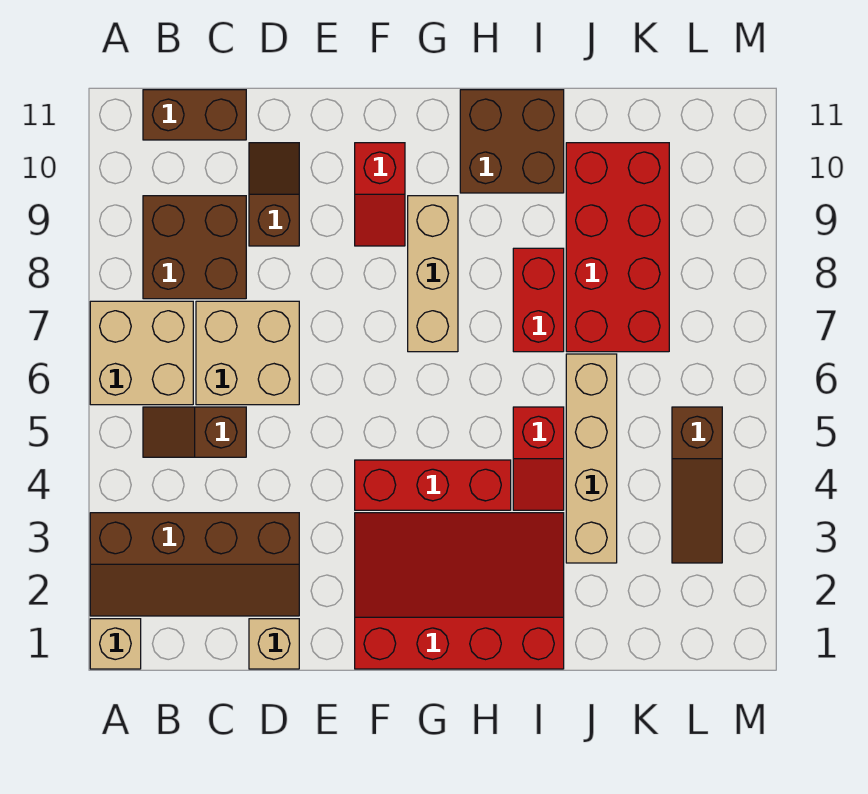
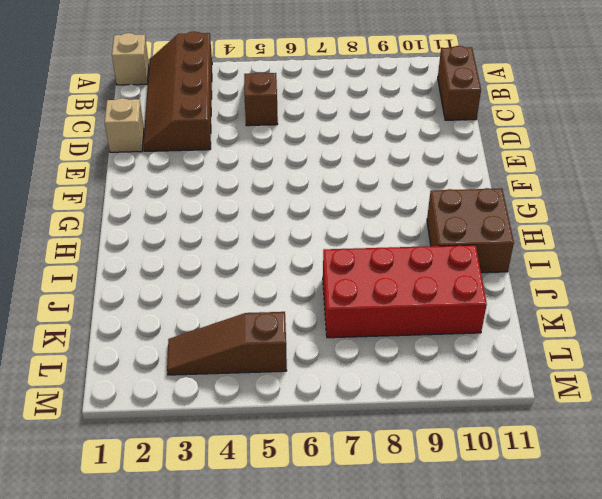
none -> tan brick A6:B7 level 1
none -> brown brick B8:C9 level 1
none -> tan brick C6:D7 level 1

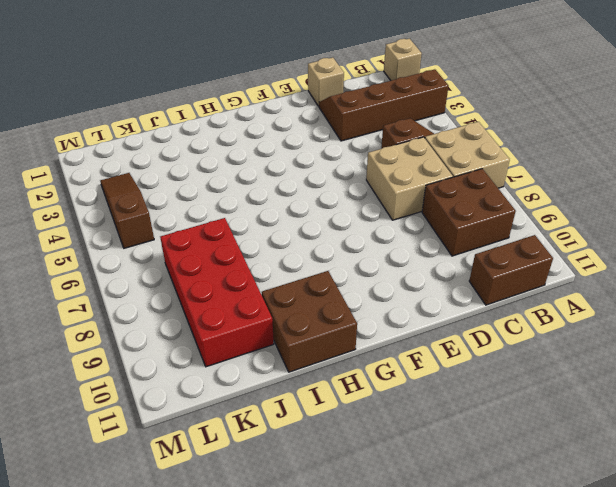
none -> brown slope D9:D10 level 1 top 9
none -> red slope F1:I3 level 1 top 1
none -> red brick F4:H4 level 1

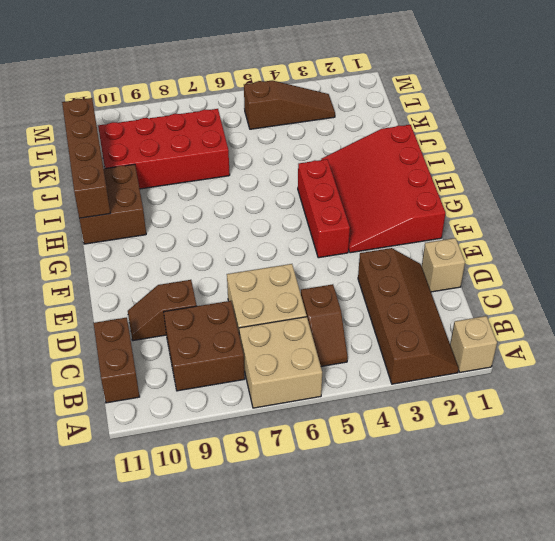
brown brick H11:K11 level 2 -> none
none -> red slope F9:F10 level 1 top 10
none -> tan brick G7:G9 level 1
none -> red slope I4:I5 level 1 top 5

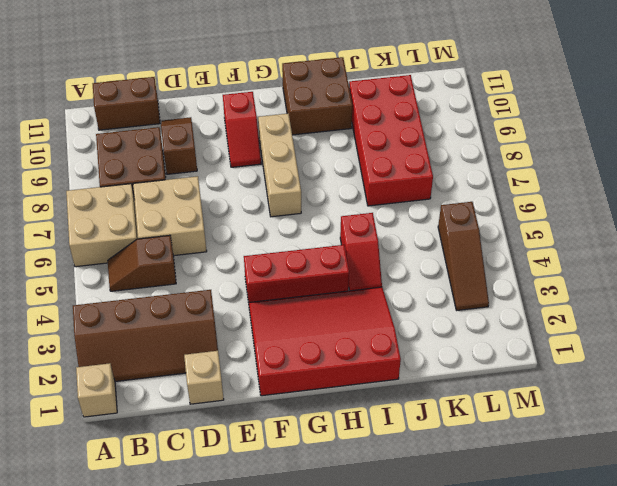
none -> red brick I7:I8 level 1
none -> tan brick J3:J6 level 1

